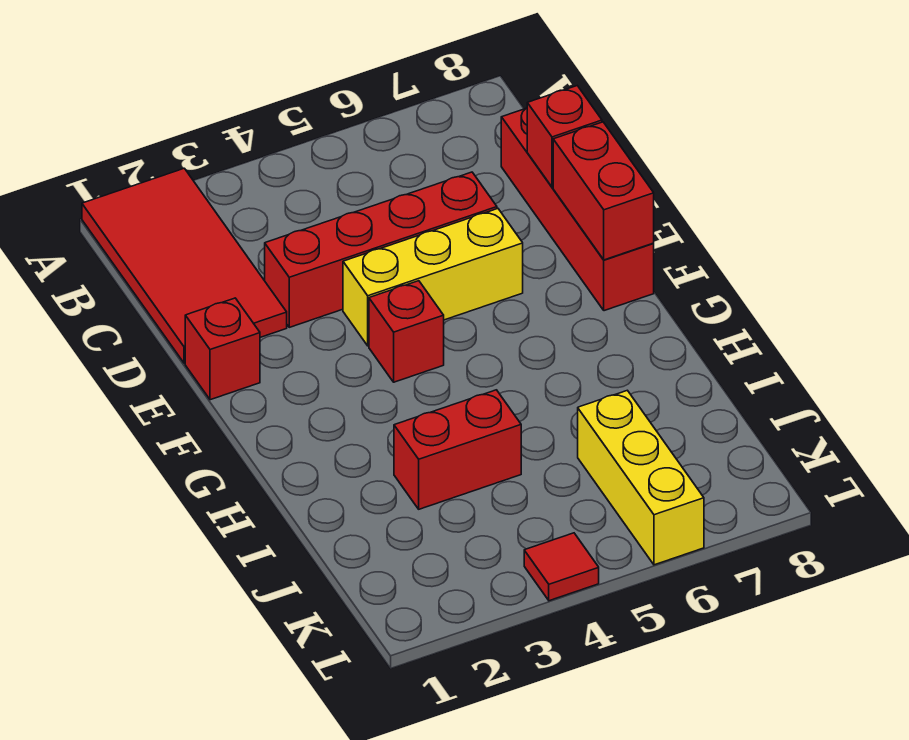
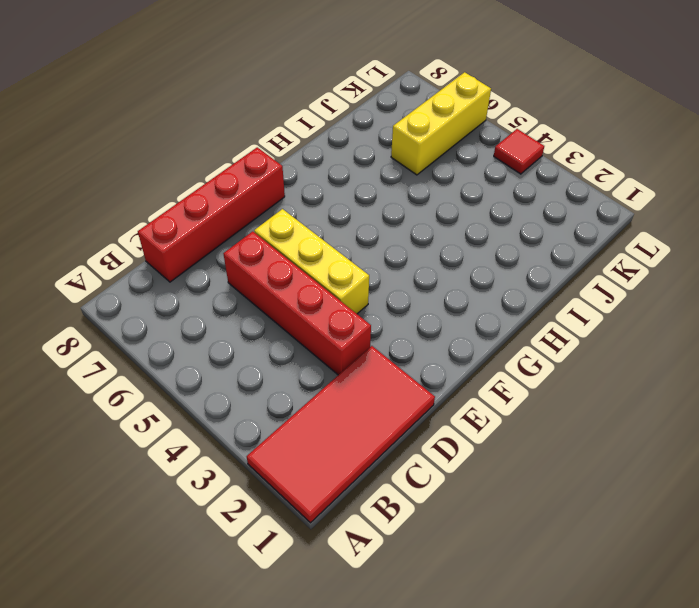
none -> red brick E1 level 1
none -> red brick F4 level 1

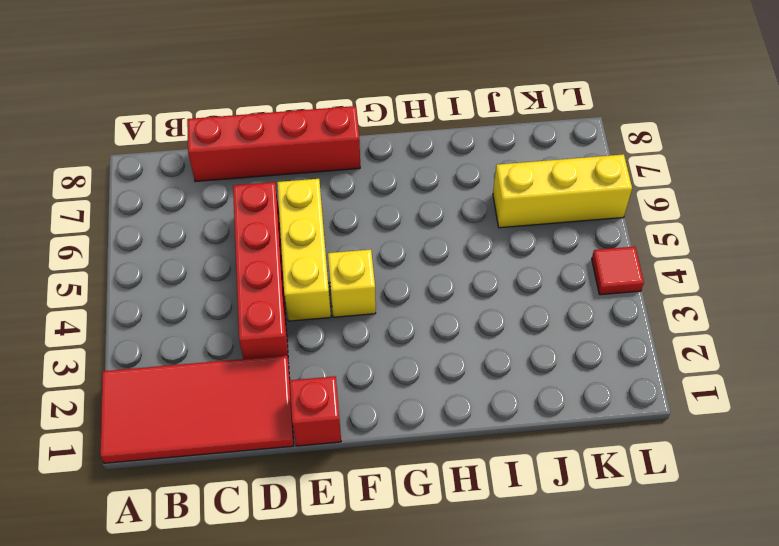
yellow brick F4 level 1 -> red brick F4 level 1
none -> red brick I3:I4 level 1
none -> red brick D8 level 2

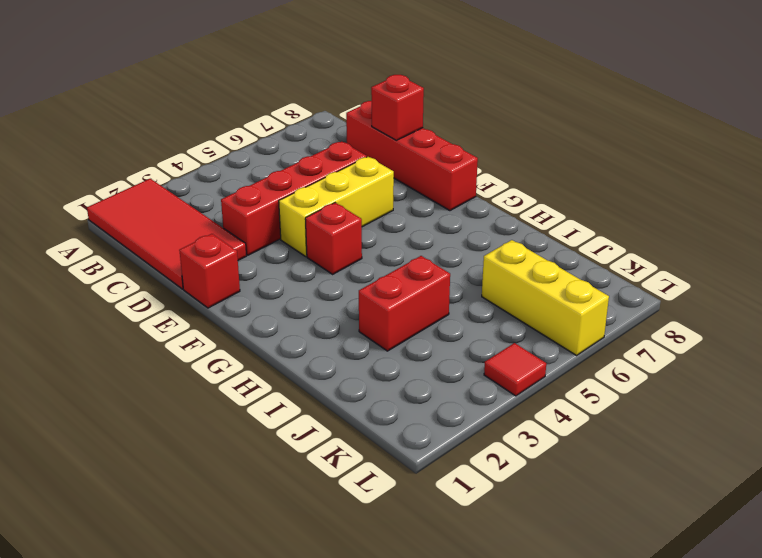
none -> red brick E8:F8 level 2

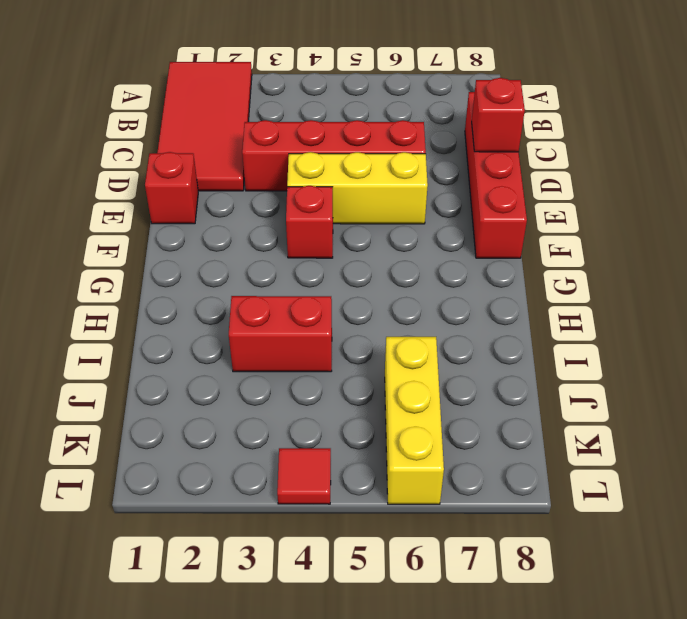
none -> red brick E8:F8 level 2

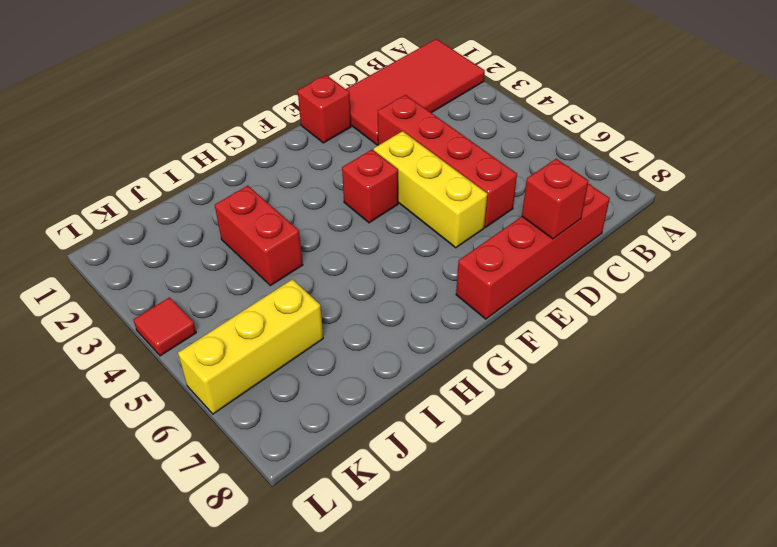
none -> red brick E8:F8 level 2

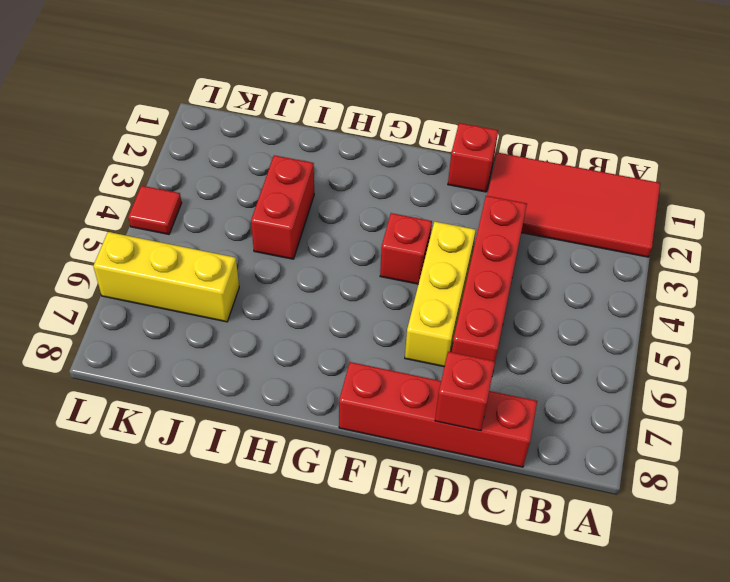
none -> red brick E8:F8 level 2

